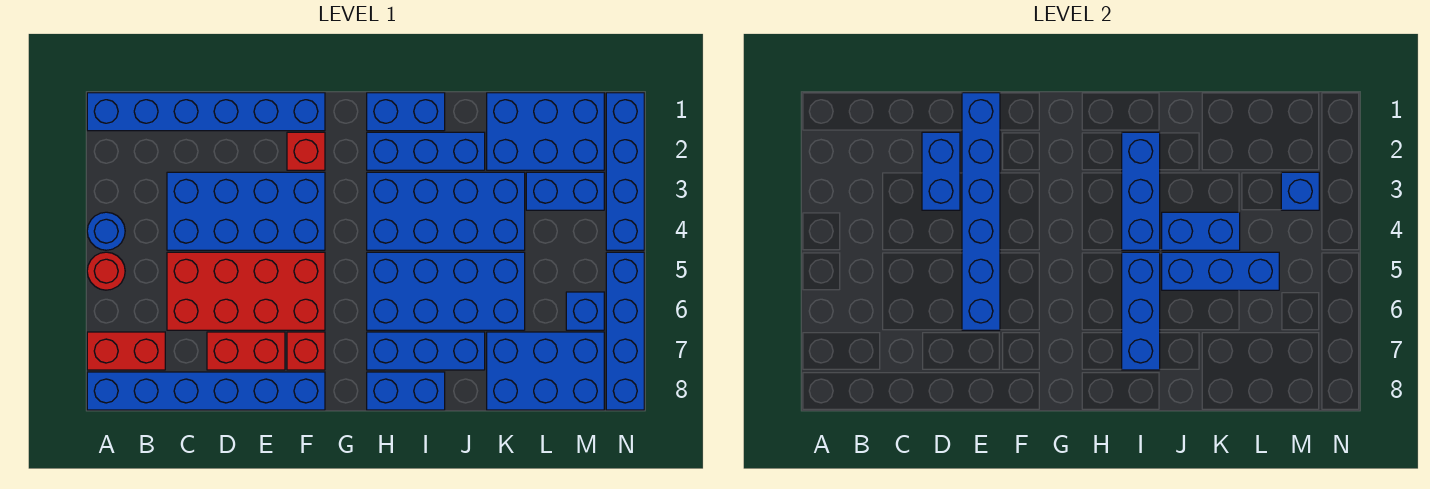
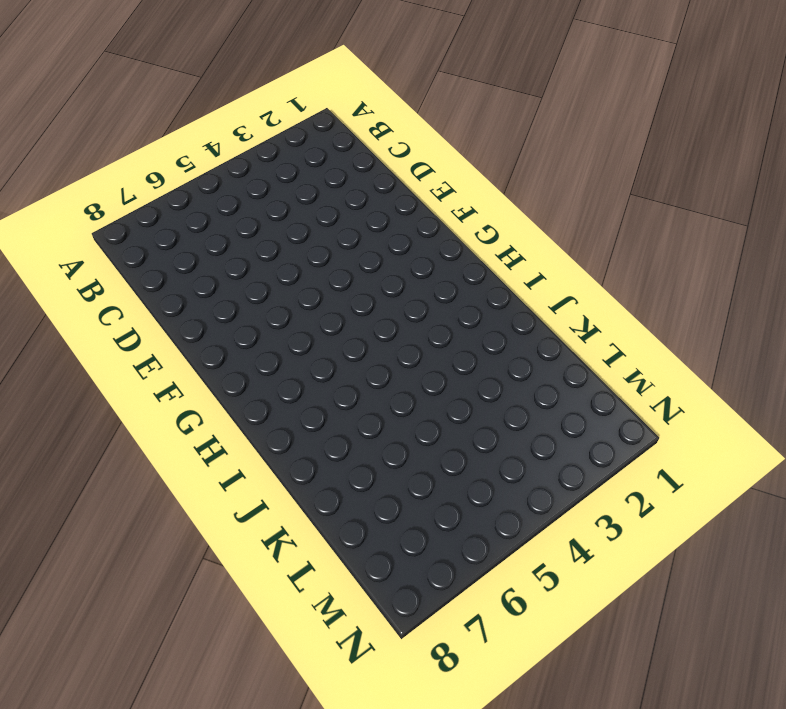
none -> blue brick A1:F1 level 1
none -> blue round brick A4 level 1
none -> red round brick A5 level 1

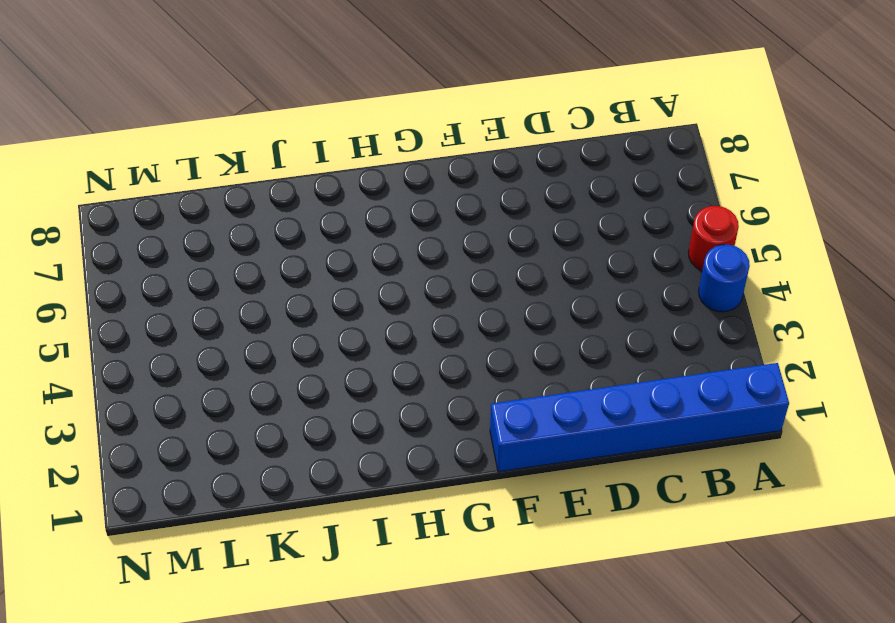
none -> red brick A7:B7 level 1
none -> blue brick A8:F8 level 1
none -> blue brick C3:F4 level 1

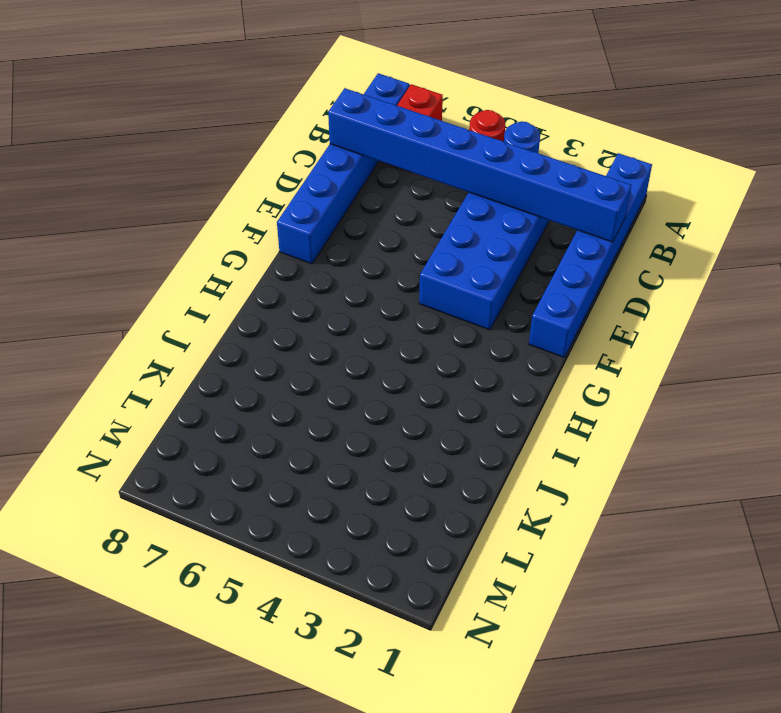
blue brick C1:C8 level 2 -> none
none -> red brick C5:F6 level 1
none -> red brick D7:E7 level 1
none -> red brick F2 level 1

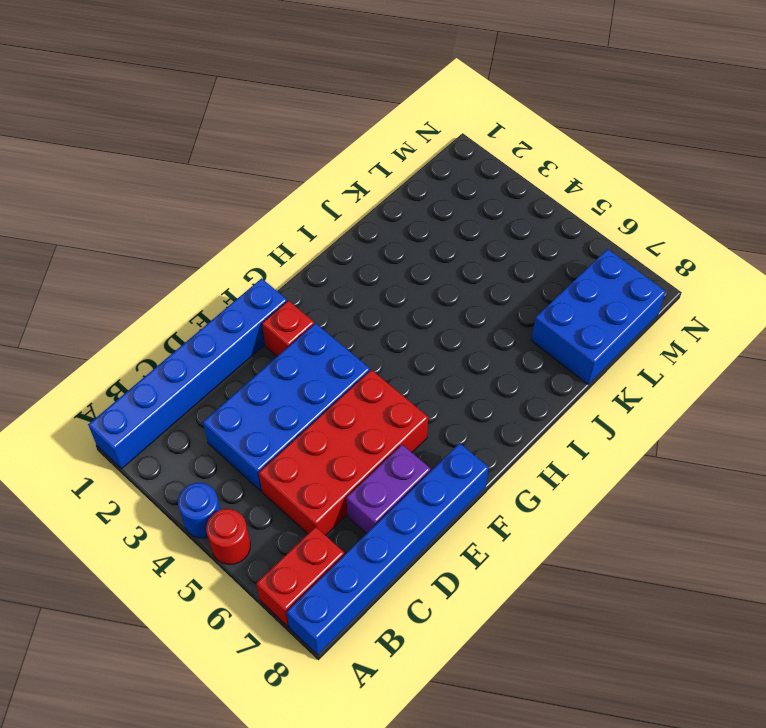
purple brick D7:E7 level 1 -> red brick D7:E7 level 1
none -> red brick F7 level 1
none -> blue brick H1:I1 level 1
none -> blue brick H2:J2 level 1

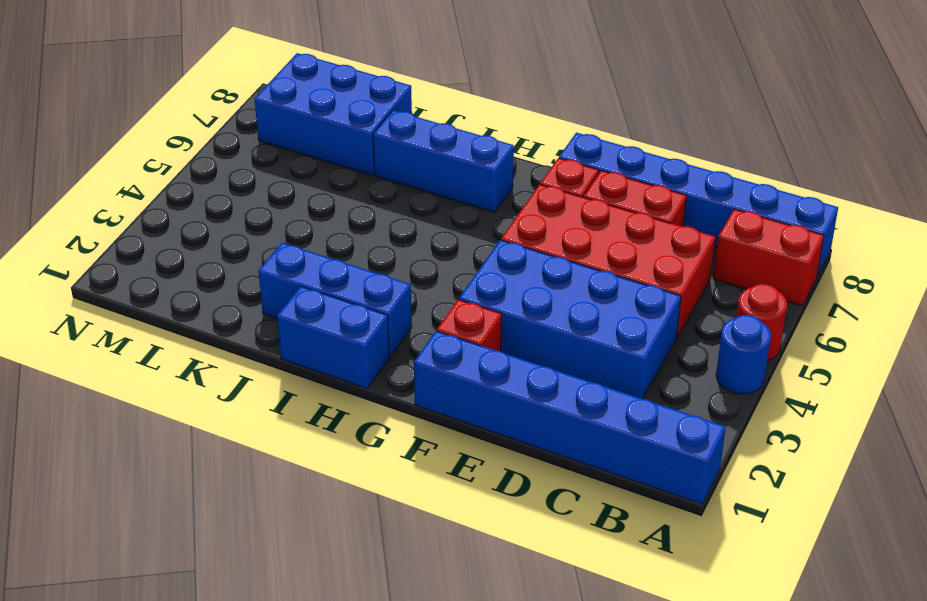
none -> blue brick H3:K4 level 1
none -> blue brick H5:K6 level 1
none -> blue brick H8:I8 level 1

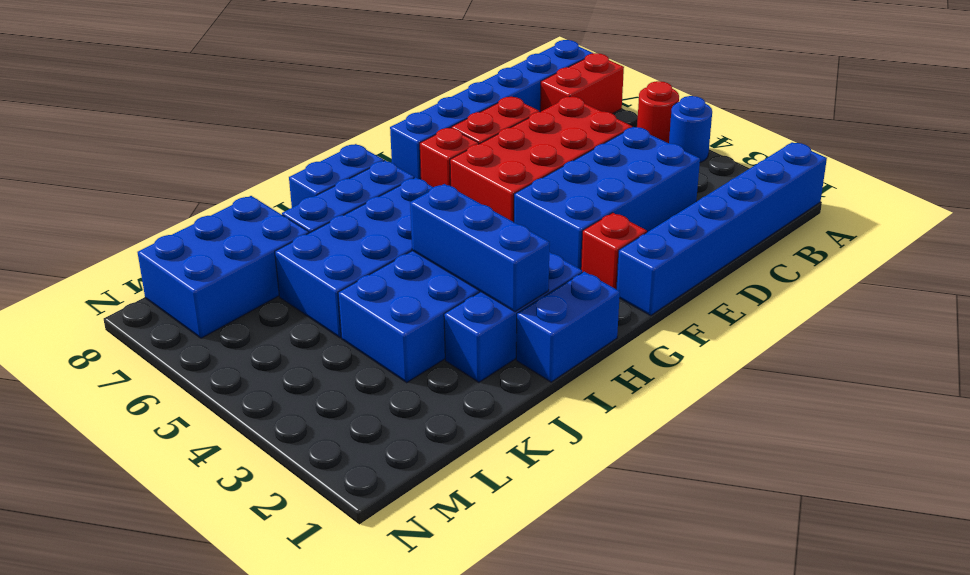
none -> blue brick K1:M2 level 1
none -> blue brick L3:M3 level 1
none -> blue brick M6 level 1

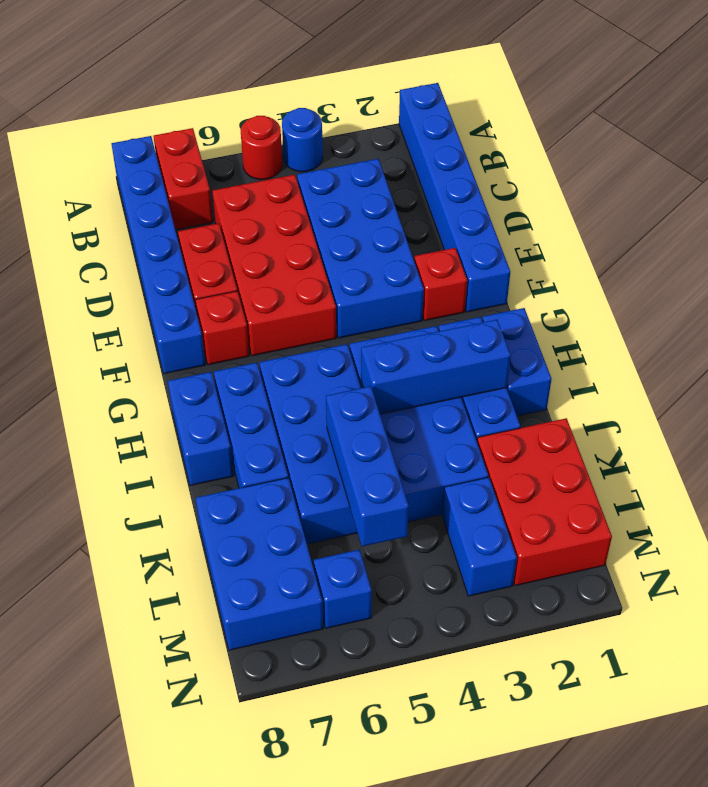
red brick K1:M2 level 1 -> blue brick K1:M2 level 1
none -> blue brick N1:N4 level 1
none -> blue brick N5:N8 level 1
none -> blue brick D2:D3 level 2

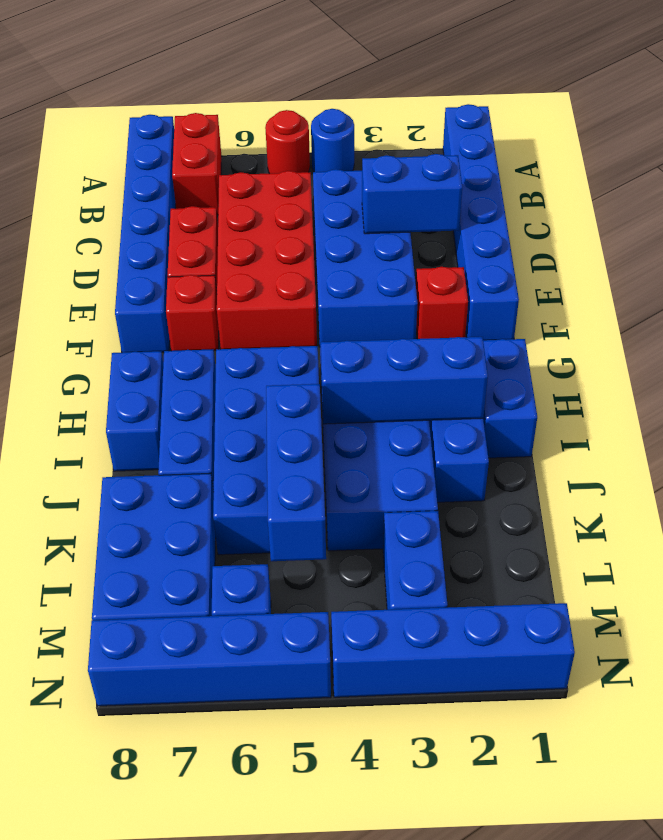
none -> blue brick K1:M2 level 1
none -> blue brick E1:E6 level 2
none -> blue brick I5:I7 level 2

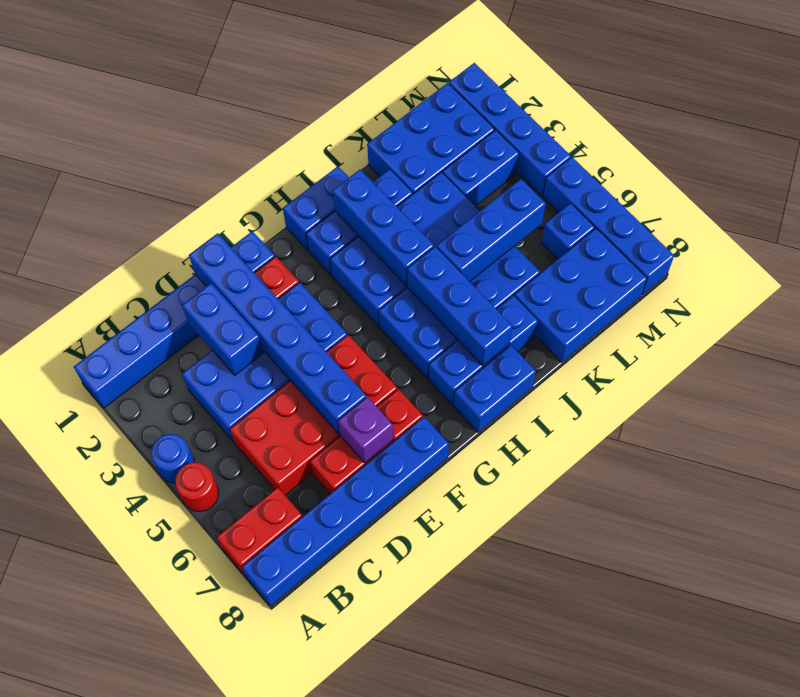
purple brick E7 level 2 -> none
none -> blue brick J4:K4 level 2
none -> blue brick M3 level 2

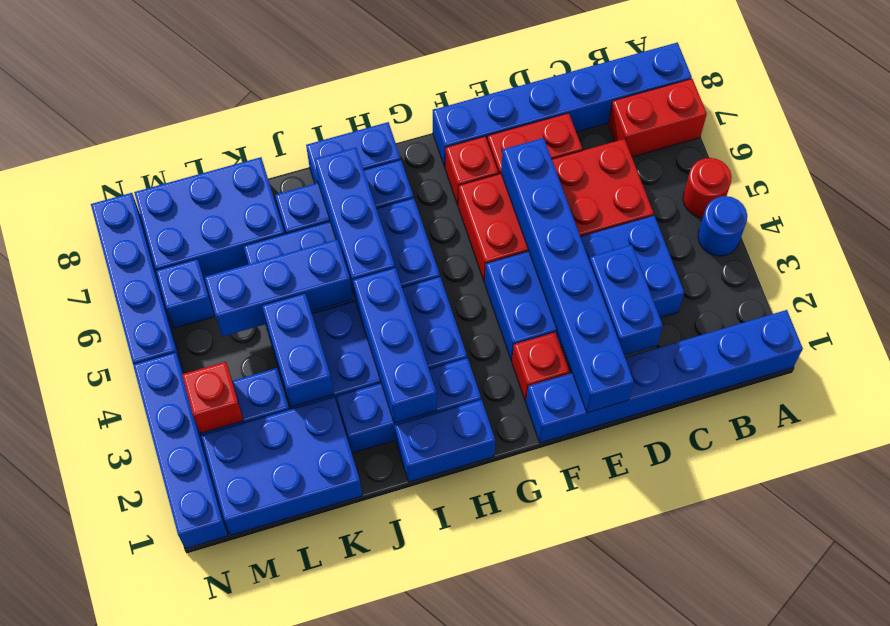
blue brick K3:K4 level 2 -> blue brick J4:K4 level 2
red brick M3 level 2 -> blue brick M3 level 2

